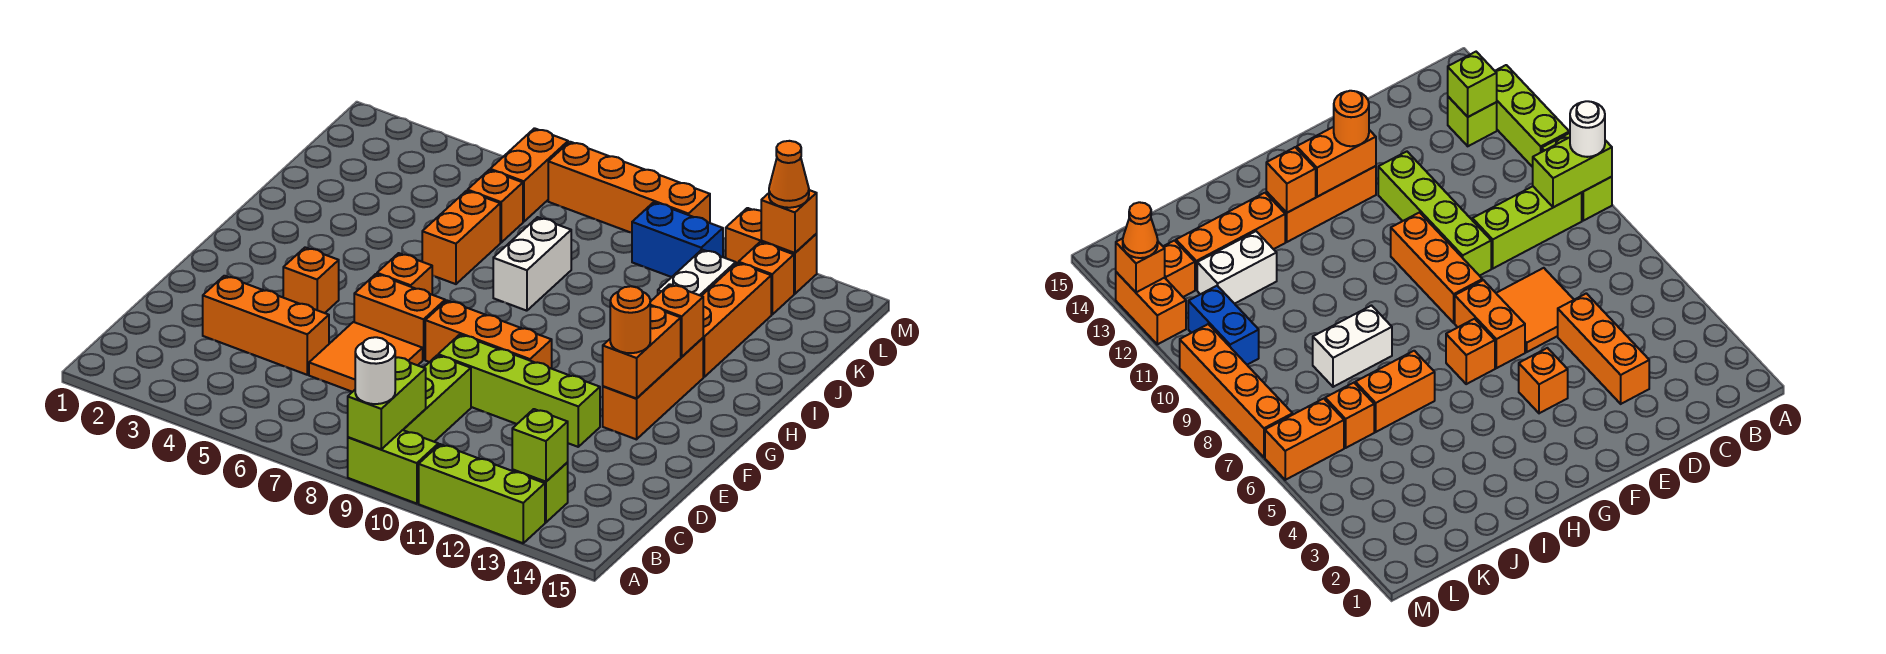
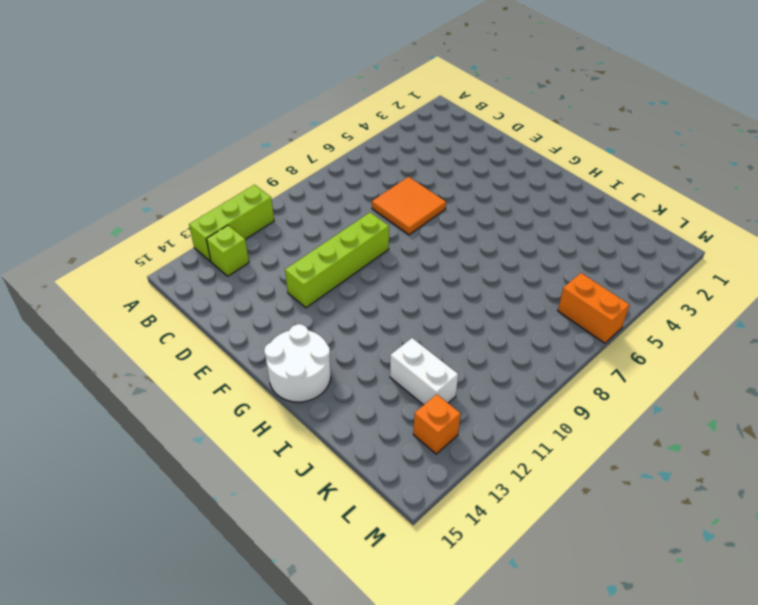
white round brick G14:H15 level 1 -> none
none -> lime brick A9:A10 level 1
none -> lime brick B9:D9 level 1
none -> orange brick D3:D5 level 1
none -> orange brick F4 level 1

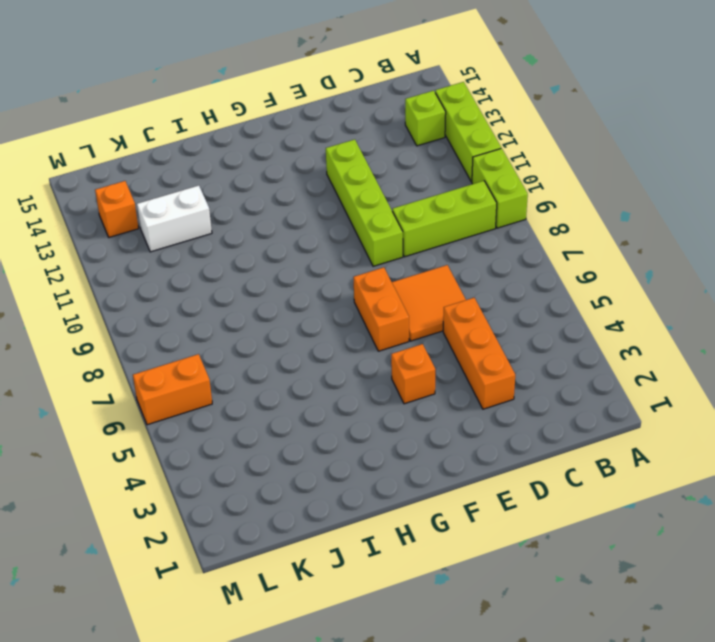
none -> orange brick F8:F10 level 1
none -> orange brick F13:H13 level 1
none -> orange brick G6 level 1
none -> orange brick I6:J6 level 1

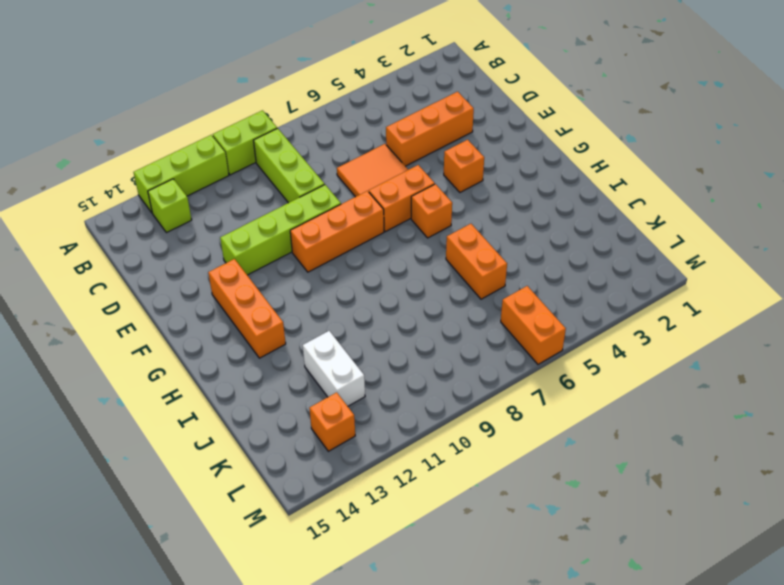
none -> white brick I8:J8 level 1
none -> orange brick I13:K13 level 1
none -> orange brick K6 level 1
none -> blue brick L10:L11 level 1

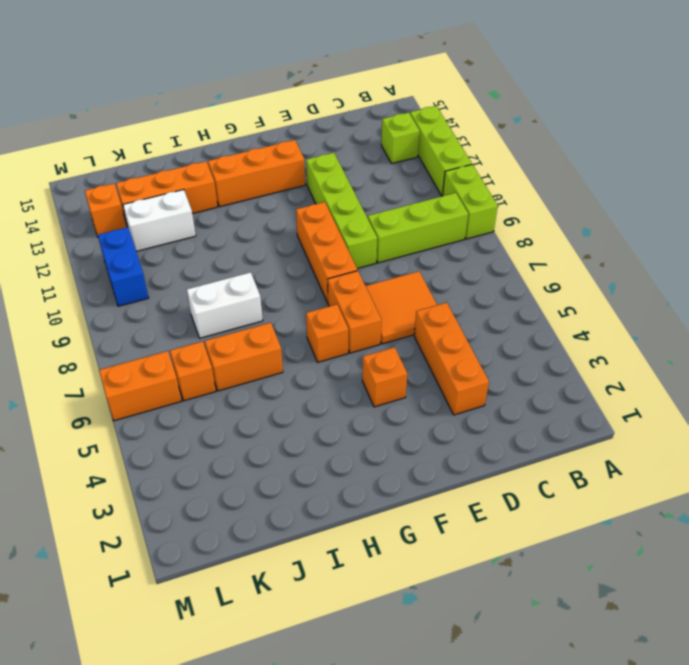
none -> orange brick M7:M10 level 1
none -> orange brick M12:M13 level 1
none -> lime brick A9:B9 level 2
none -> lime brick B13 level 2

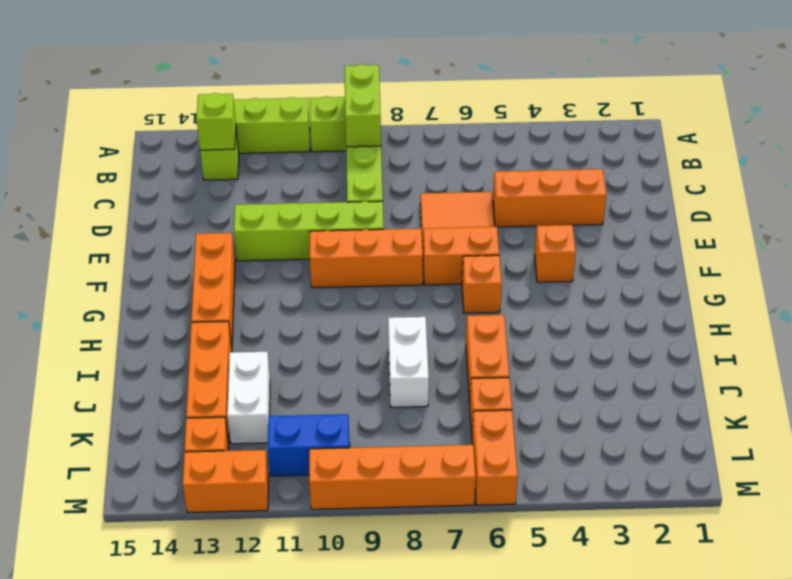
none -> orange brick F13:G13 level 2
none -> orange brick H13 level 2
none -> orange brick M13 level 2
none -> white round brick A9 level 3

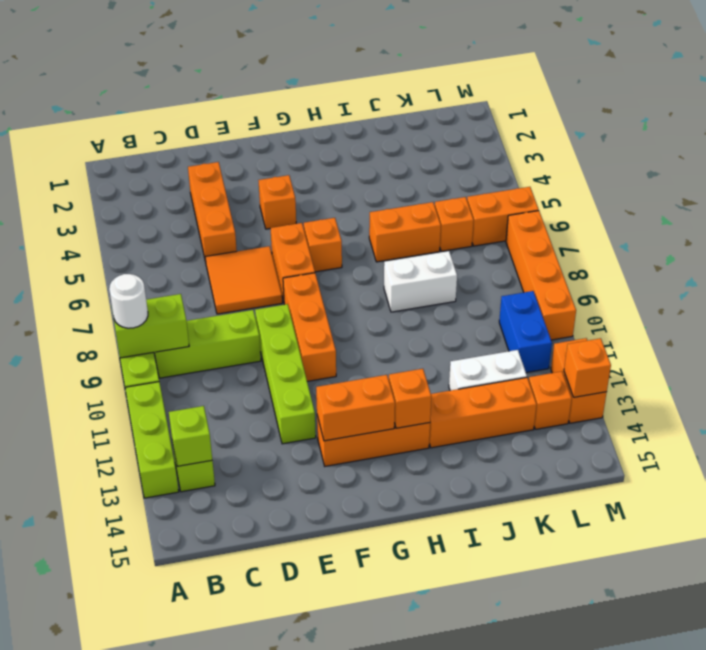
none -> orange round brick F13 level 3
none -> orange cone M13 level 3

